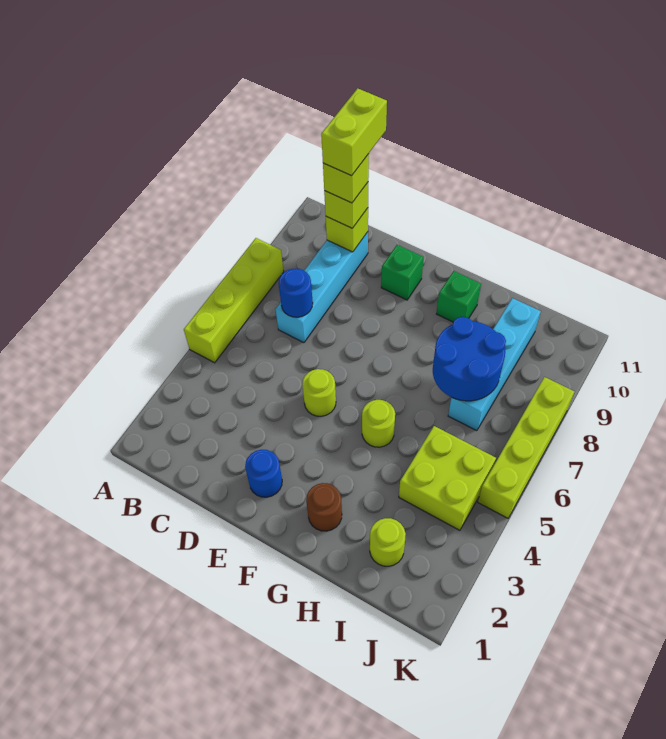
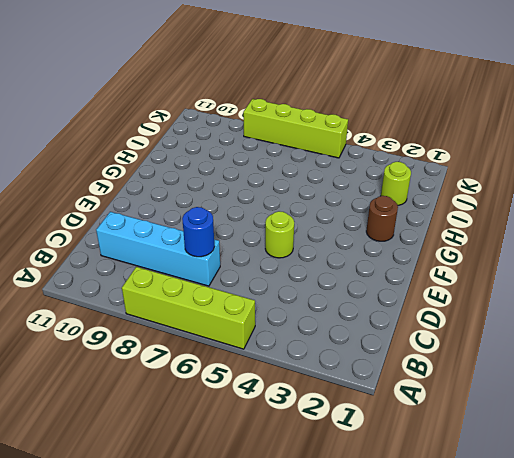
none -> blue round brick E2 level 1
none -> green brick E10 level 1
none -> lime round brick G5 level 1

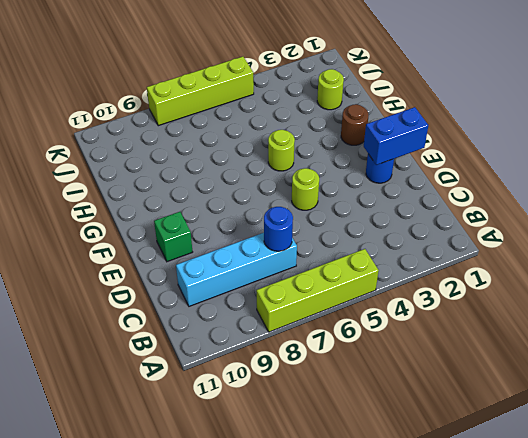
blue brick E1:E2 level 2 -> none
none -> green brick G10 level 1
none -> lime brick I4:J5 level 1
none -> cyan brick I7:I10 level 1

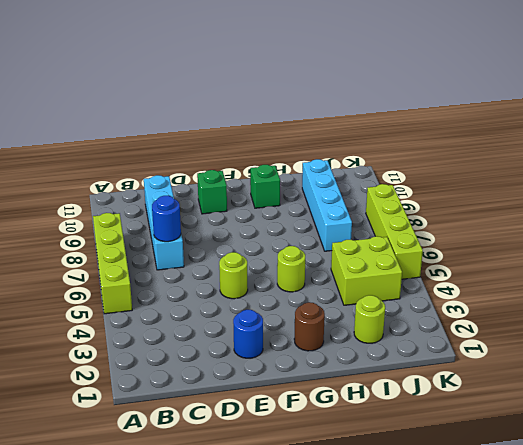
none -> lime brick C10 level 2
none -> blue round brick H7:I8 level 2
none -> lime brick C10 level 3

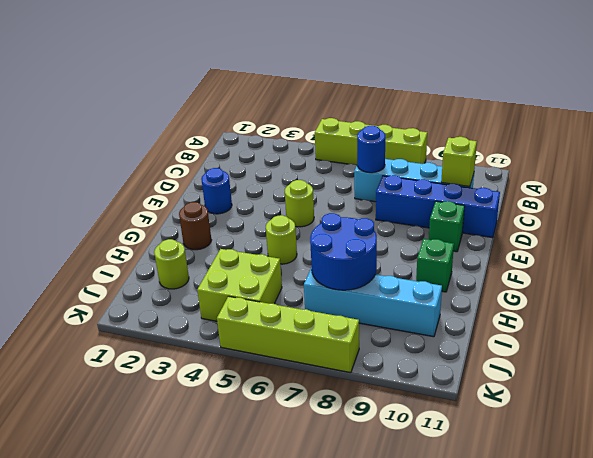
blue brick D8:D11 level 1 -> none
none -> lime brick C10 level 3
none -> lime brick C10 level 4
none -> lime brick C10:C11 level 5

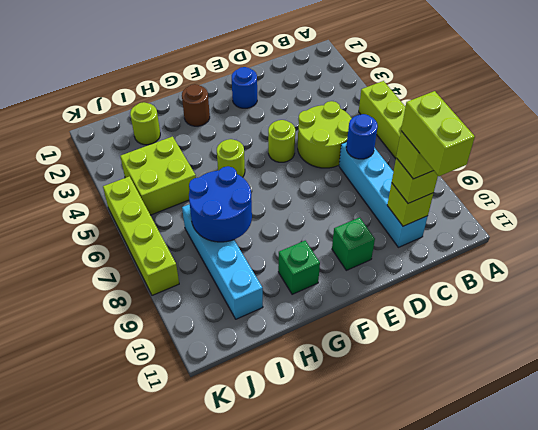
lime round brick C5:D6 level 1 -> none

